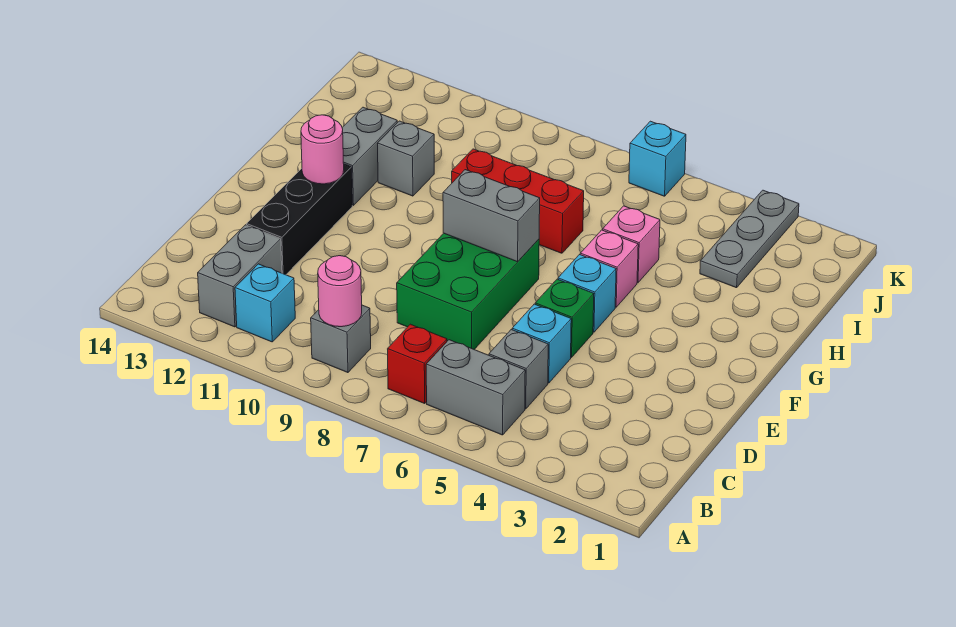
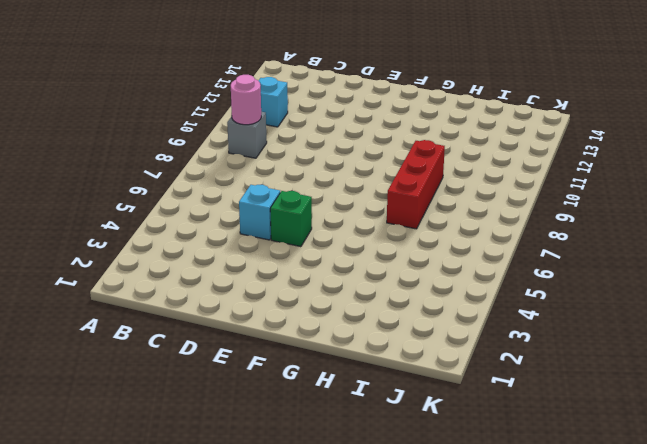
none -> grey brick B5:B6 level 1
none -> red brick B7 level 1
none -> grey brick B12:C12 level 1

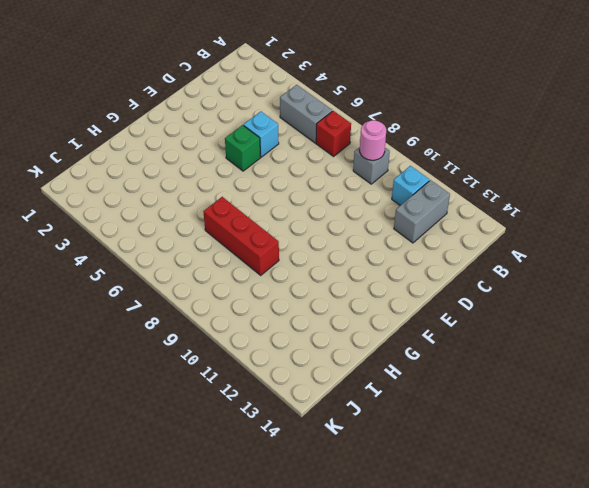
none -> grey brick C5 level 1
none -> green brick D7:F8 level 1
none -> black brick D12:F12 level 1

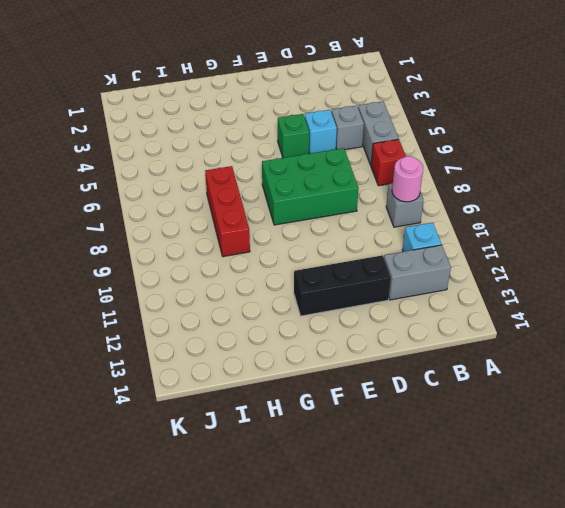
none -> cyan brick F5 level 1
none -> pink brick G5 level 1
none -> grey brick G12:H12 level 1

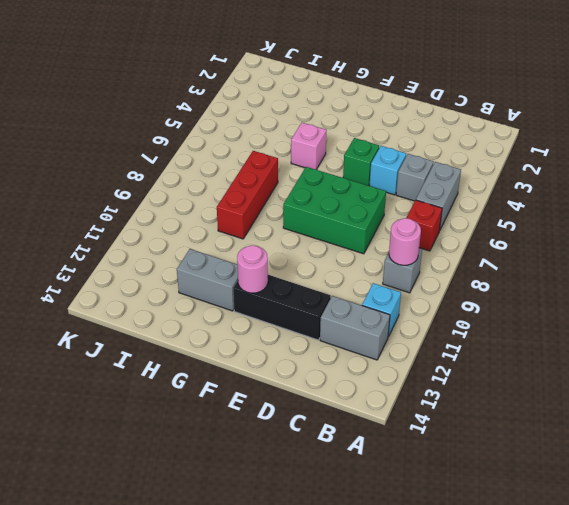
none -> cyan brick F5 level 1
none -> pink brick H5 level 1
none -> grey brick H11 level 1

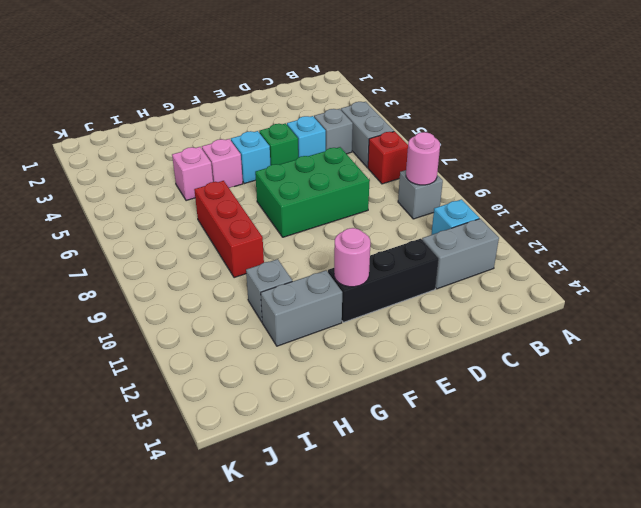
none -> grey plate I3:K3 level 1
none -> cyan brick K6 level 1
none -> grey brick F7:F8 level 2

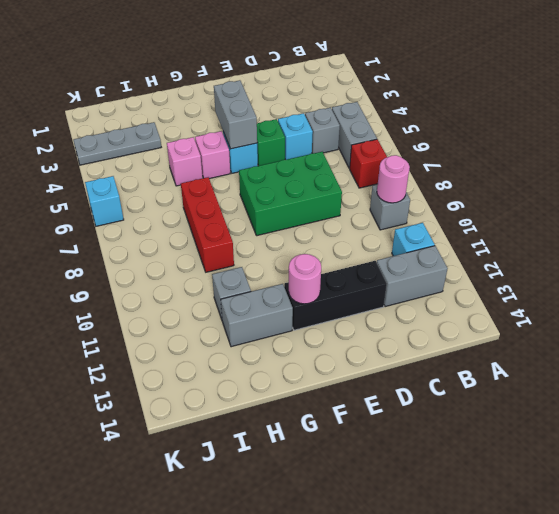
grey brick F4:F5 level 2 -> grey brick F7:F8 level 2

